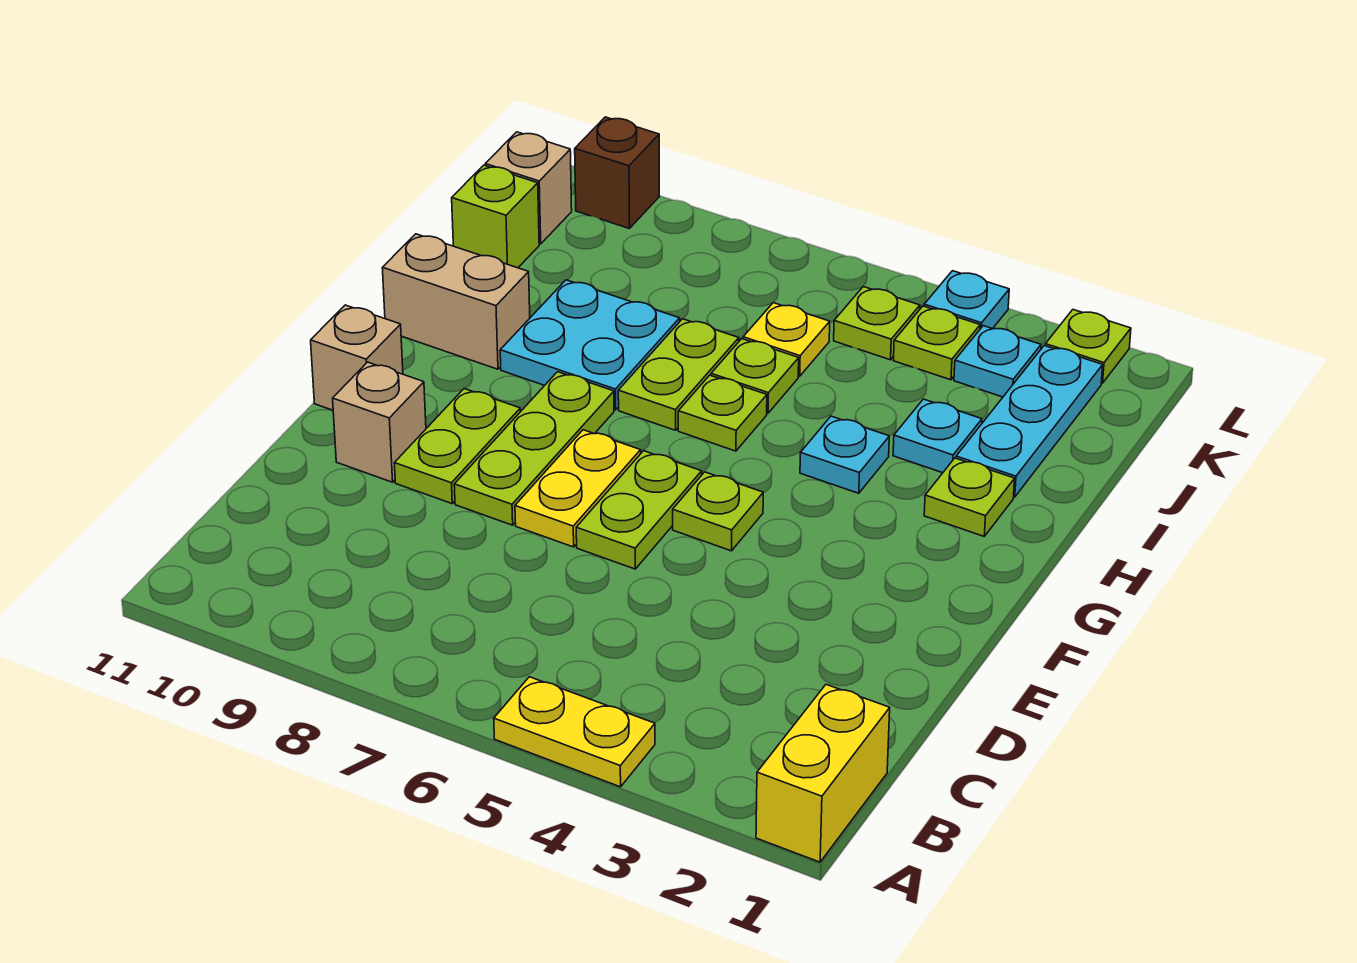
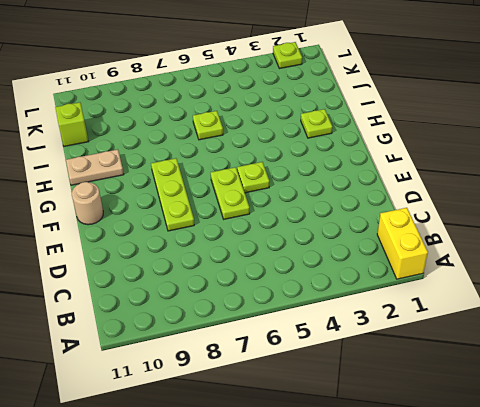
tan round brick F11 level 1 -> tan brick F11 level 1
tan plate H10:H11 level 1 -> tan brick H10:H11 level 1
none -> yellow plate A4:A5 level 1
none -> yellow plate E7:F7 level 1
none -> lime plate E9:F9 level 1

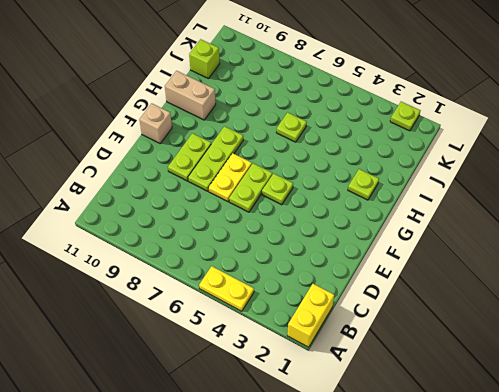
none -> tan brick E10 level 1
none -> cyan plate H4 level 1
none -> lime plate H6 level 1

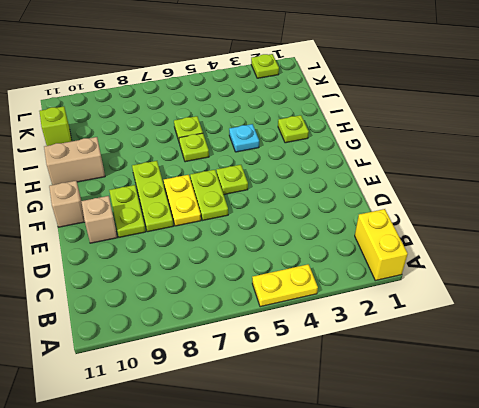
none -> lime plate H7:I7 level 1
none -> cyan plate H8:I9 level 1
none -> cyan plate I2:K2 level 1

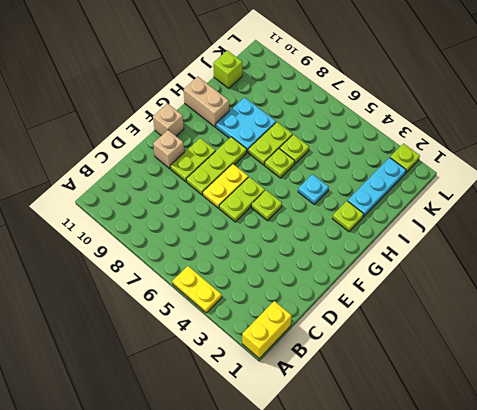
none -> cyan plate I3 level 1
none -> yellow plate J6 level 1
none -> cyan plate K3 level 1

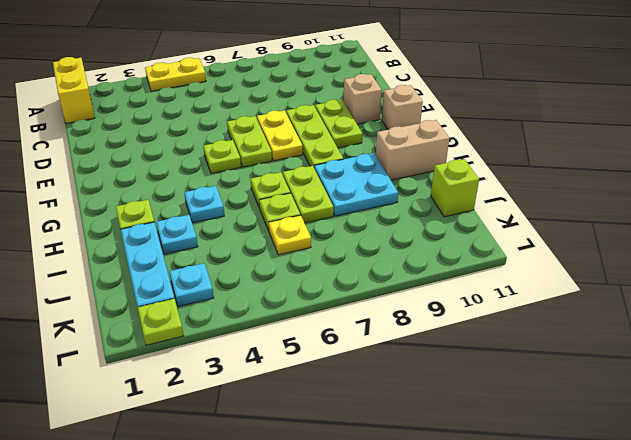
none -> lime plate K4 level 1
none -> lime plate K5 level 1
none -> tan brick K11 level 1

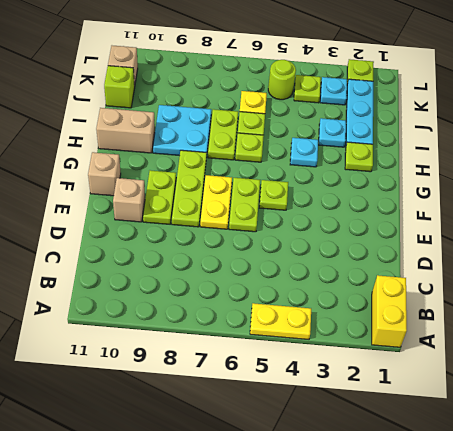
lime round brick K5 level 1 -> lime plate K5 level 1
none -> cyan plate L4 level 1
none -> brown brick L10 level 1

